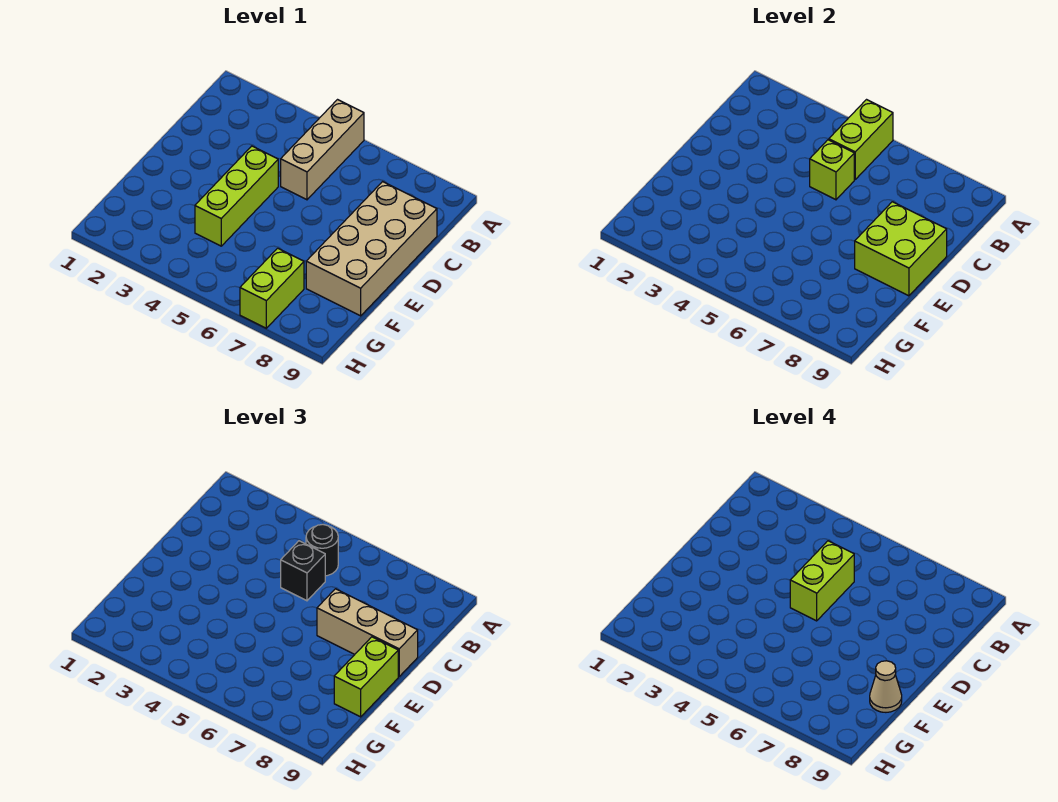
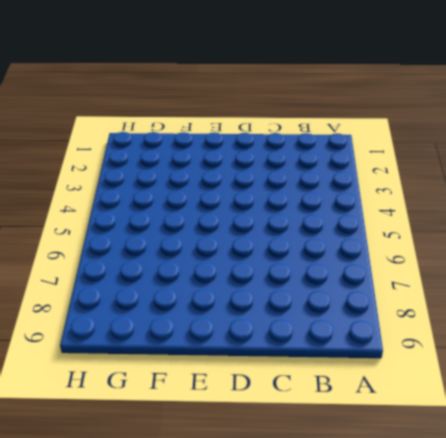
none -> tan brick A5:C5 level 1
none -> tan brick C8:F9 level 1
none -> lime brick D4:F4 level 1

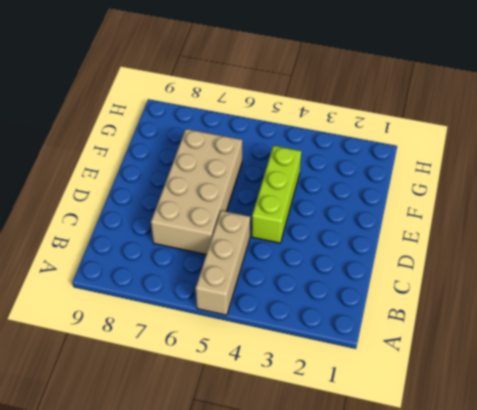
tan brick C6:F7 level 1 -> tan brick C8:F9 level 1
none -> lime brick G7:H7 level 1
none -> lime brick A5:B5 level 2
none -> lime brick C5 level 2

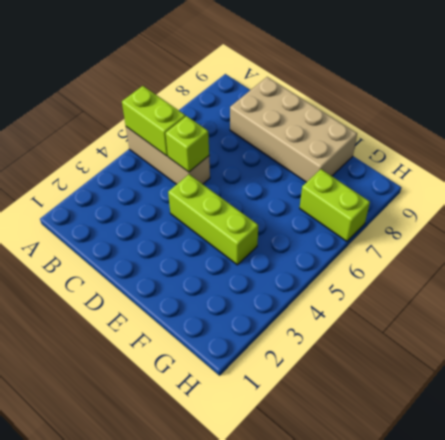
none -> lime brick D8:E9 level 2
none -> black round brick B5 level 3
none -> black brick C5 level 3

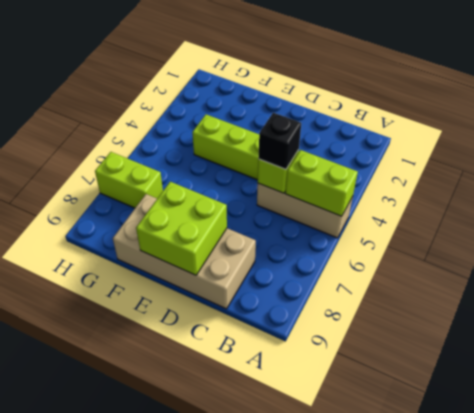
none -> black round brick B5 level 3
none -> tan brick D7:D9 level 3
none -> lime brick E9:F9 level 3

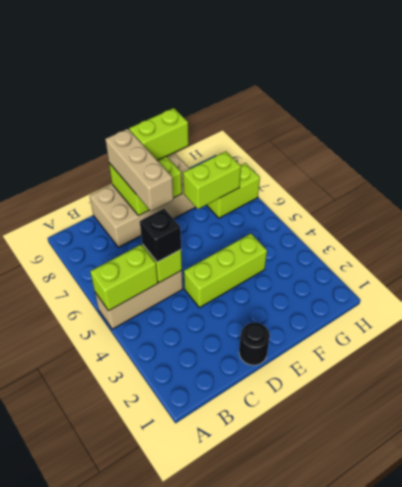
black round brick D1 level 1 -> black round brick B5 level 3
lime brick F7:G7 level 2 -> lime brick C5:D5 level 4
none -> tan cone F9 level 4

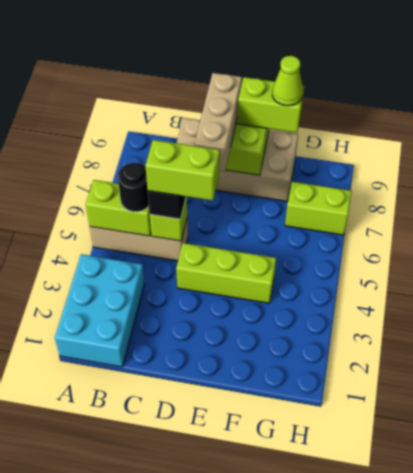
cyan brick A1:B3 level 1 -> none
lime cone F9 level 4 -> tan cone F9 level 4

